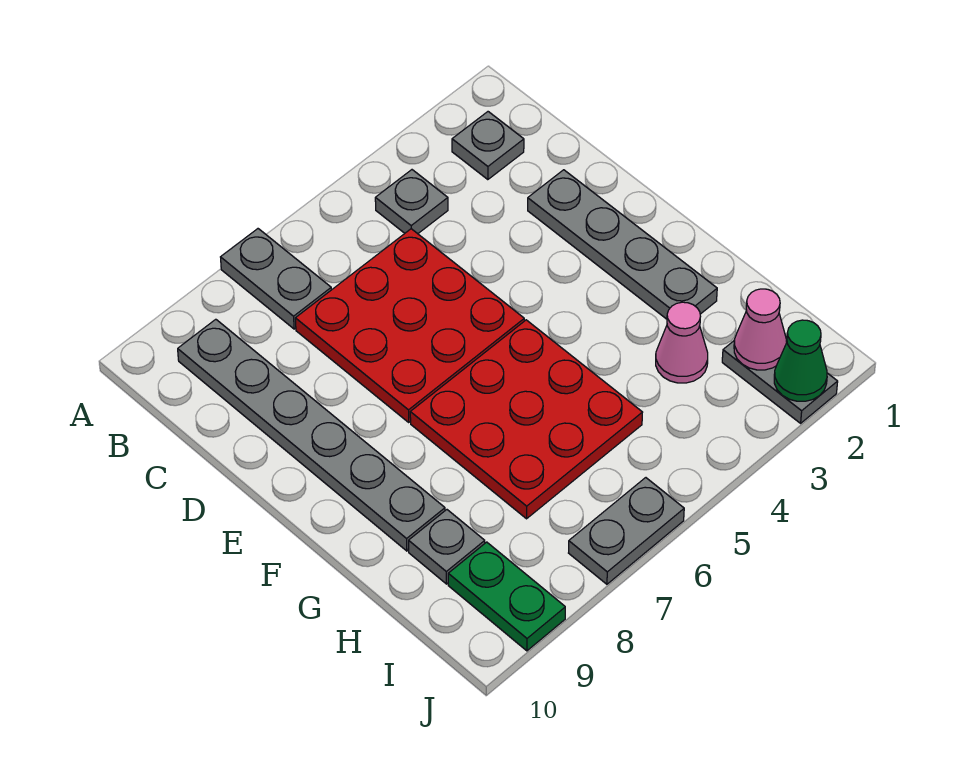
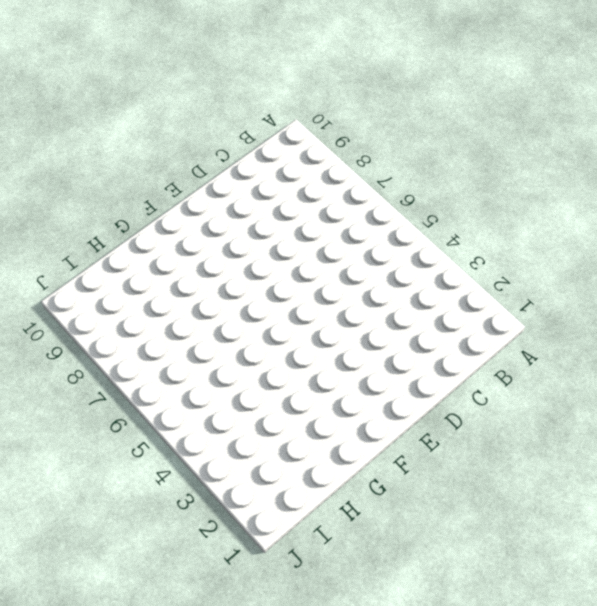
none -> grey plate A7:B7 level 1
none -> grey plate B2 level 1
none -> grey plate B4 level 1

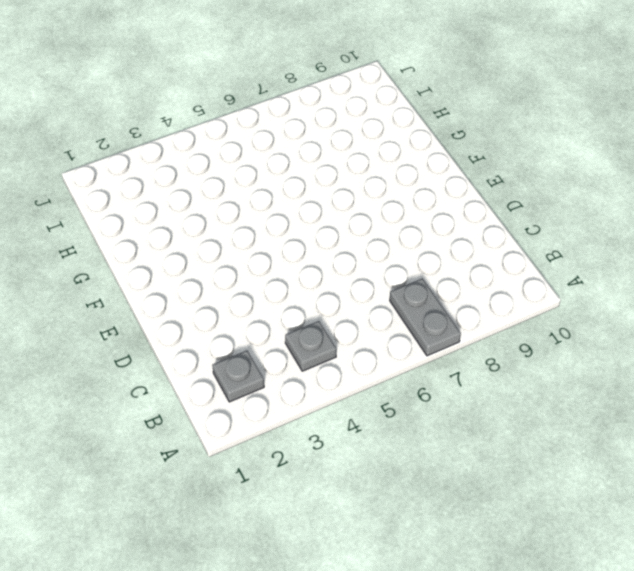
none -> grey plate B9:G9 level 1
none -> red plate C5:E7 level 1
none -> grey plate D2:G2 level 1

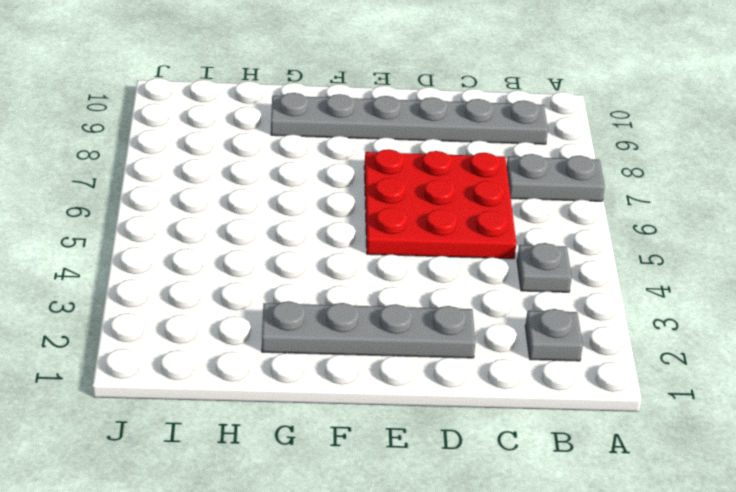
none -> red plate F5:H7 level 1
none -> pink cone H3 level 1
none -> grey plate H9 level 1

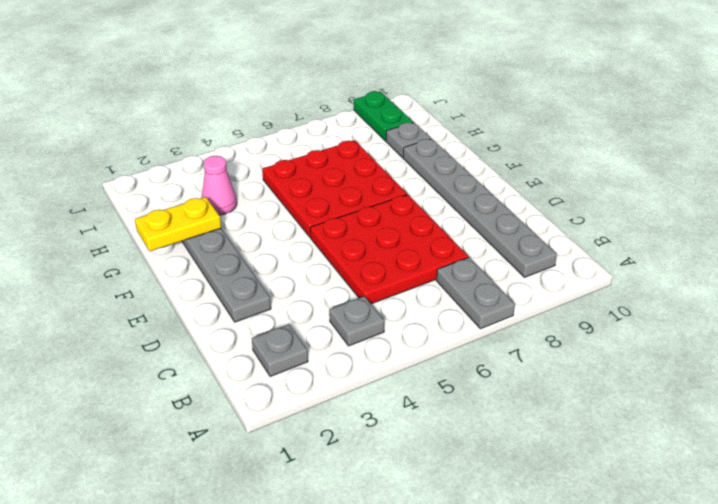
yellow plate G1:G2 level 2 -> none
none -> grey plate I2:J2 level 1
none -> grey plate J6:J7 level 1
none -> pink cone I2 level 2

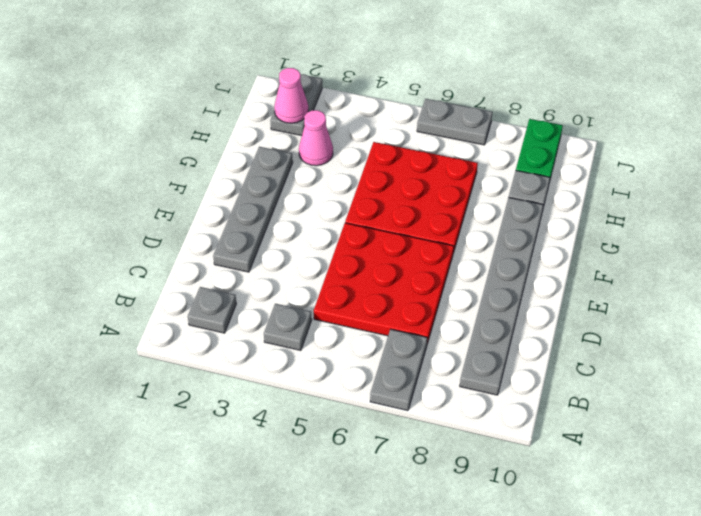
none -> green cone J2 level 2

